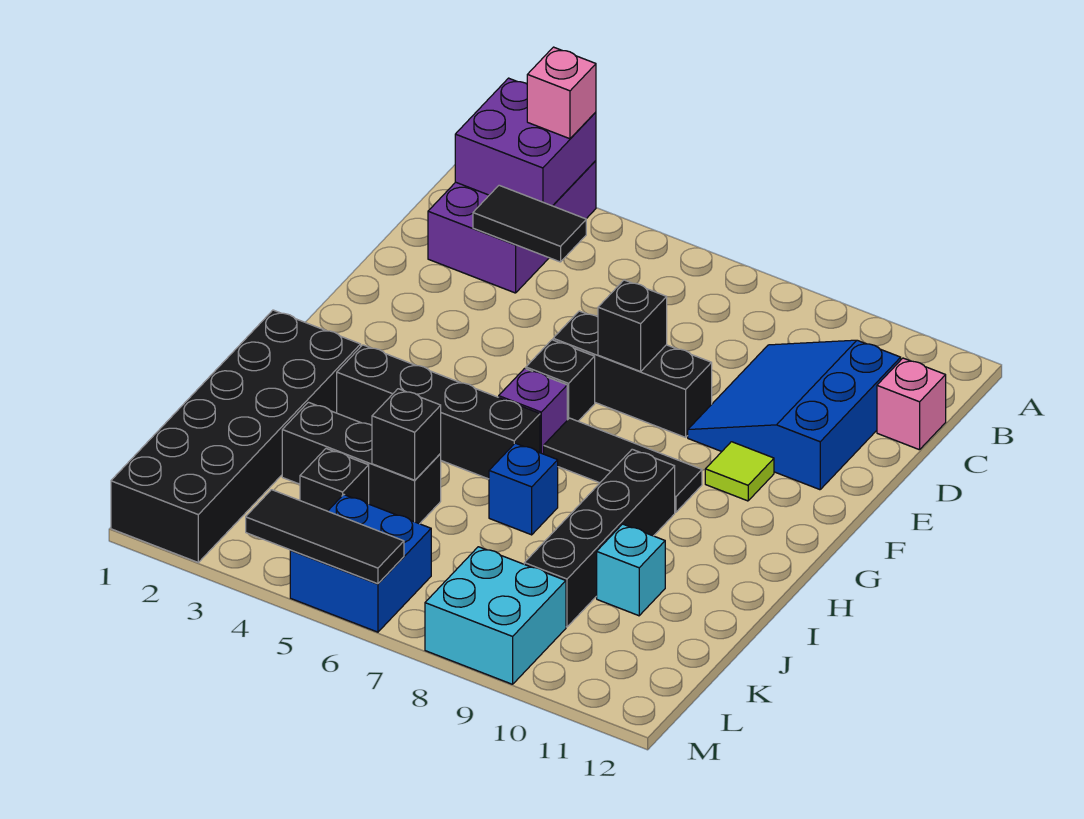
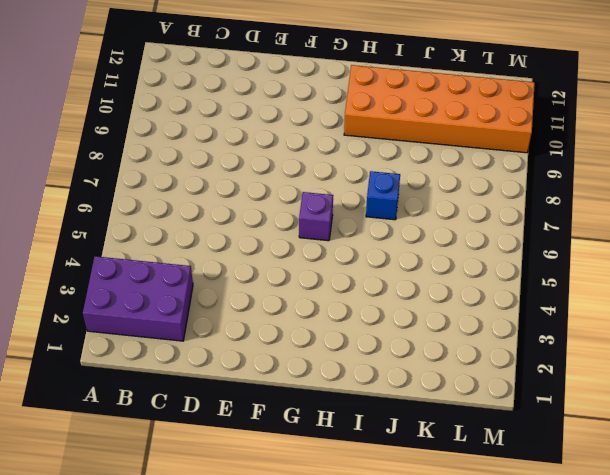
orange brick H10:M11 level 1 -> cyan brick J10 level 1
none -> blue slope C9:E11 level 1 top 11
none -> pink brick C12 level 1
none -> black brick E6:E8 level 1

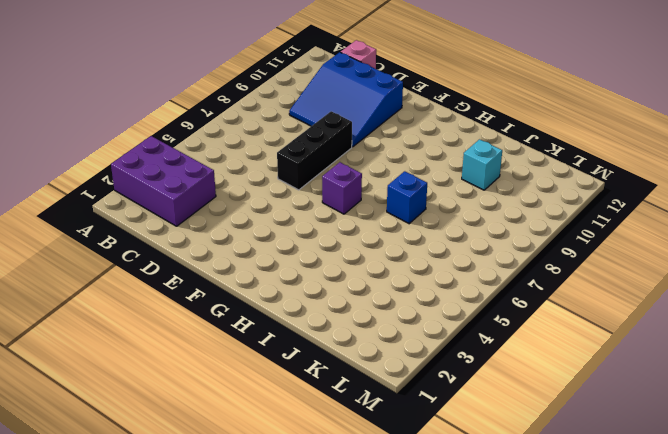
none -> black brick F6 level 1
none -> lime tile F10 level 1
none -> black tile G7:G9 level 1

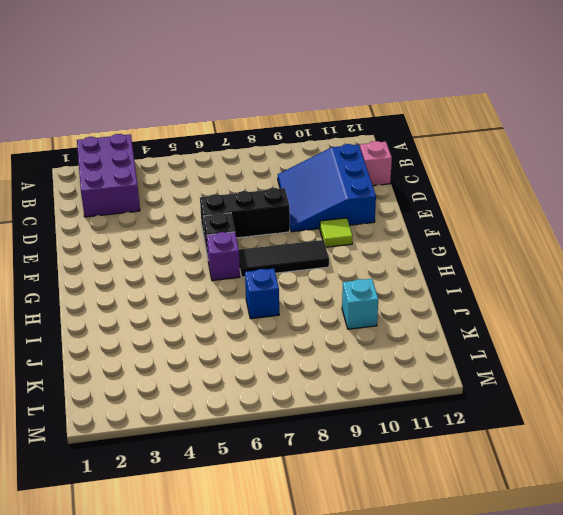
none -> black brick H1:M2 level 1
none -> black brick H3:H6 level 1
none -> black brick H9:K9 level 1

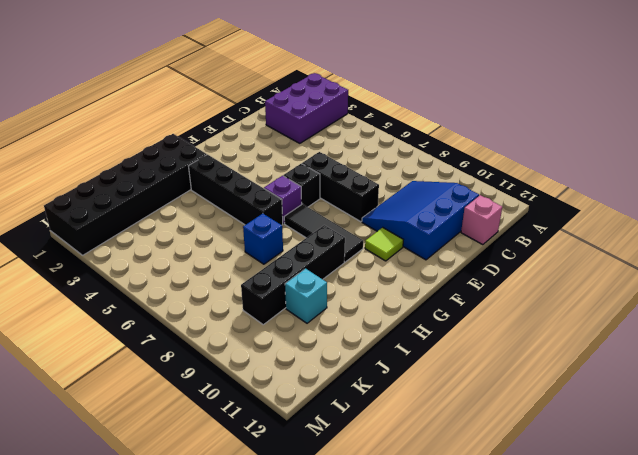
none -> black brick J3:J5 level 1
none -> black brick K4 level 1
none -> blue brick L5:M6 level 1

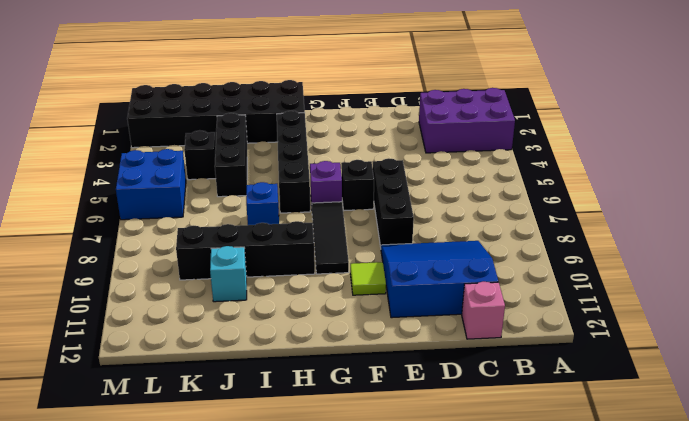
none -> cyan brick L8:M9 level 1
none -> purple brick A2:B3 level 2
none -> black tile C3:C4 level 2

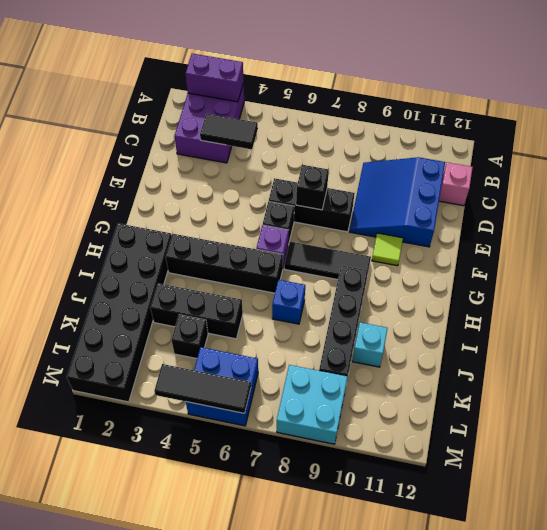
purple brick A2:A3 level 2 -> purple brick A2:B3 level 2
none -> black brick J5 level 2
none -> pink brick A3 level 3

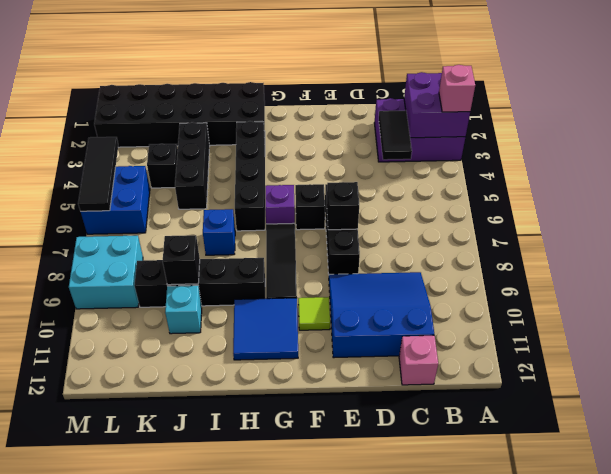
blue tile G10:H11 level 1 -> none
black brick J9 level 2 -> black brick J5 level 2

